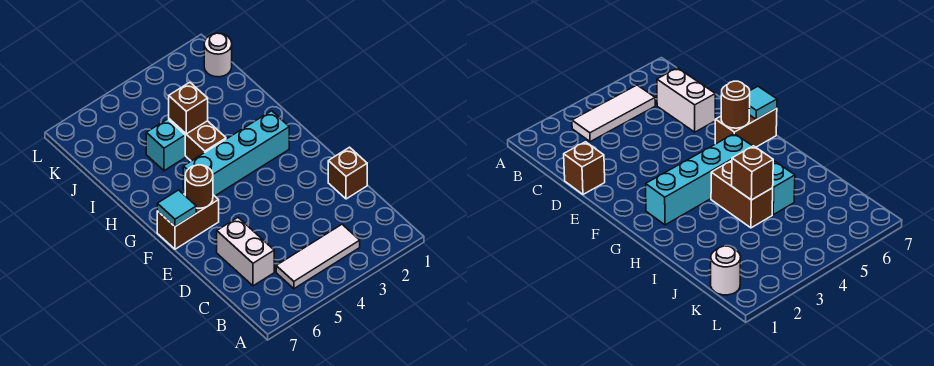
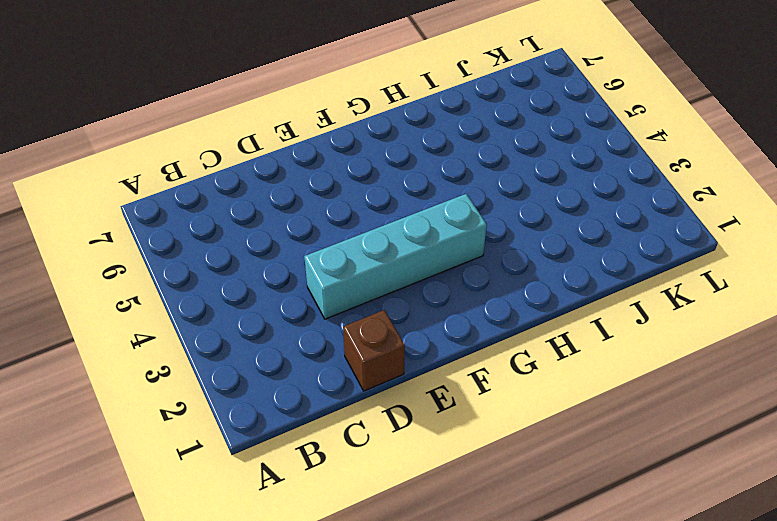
cyan brick D3:G3 level 1 -> cyan brick G2:G5 level 1
none -> white tile B3:B5 level 1
none -> white brick C6:D6 level 1

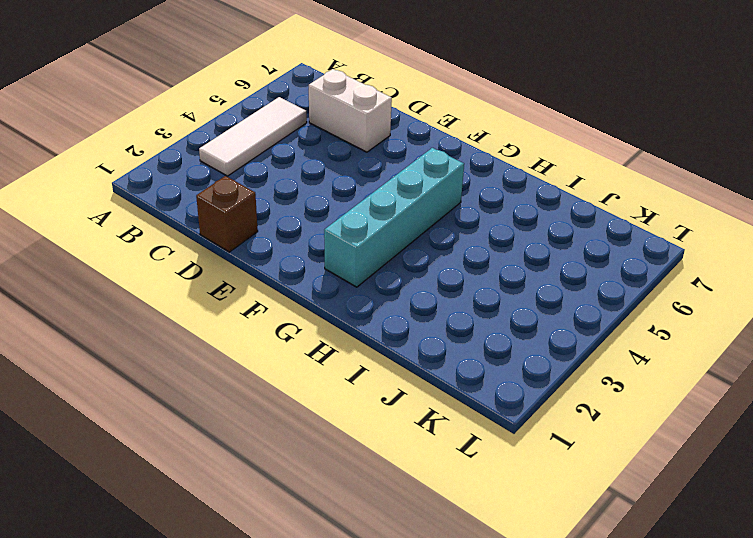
none -> brown brick F6:F7 level 1
none -> brown brick H4:I4 level 1

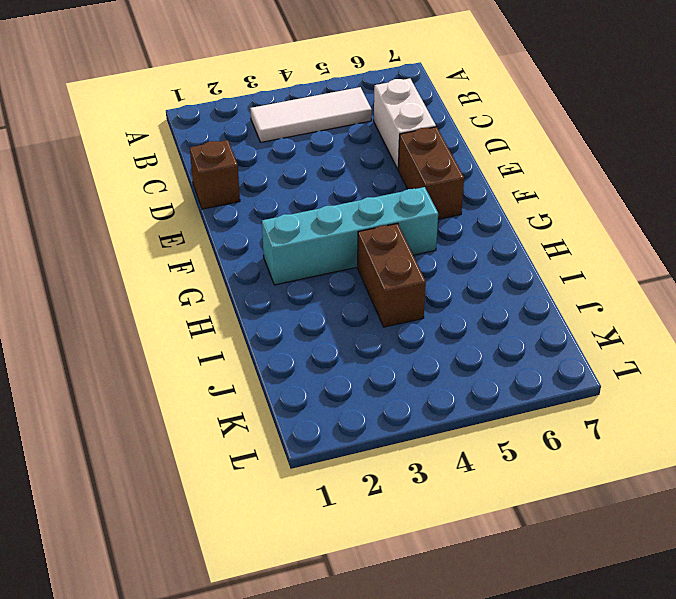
brown brick E6:F6 level 1 -> brown brick F6:F7 level 1
none -> cyan brick I5 level 1
none -> white round brick K1 level 1

